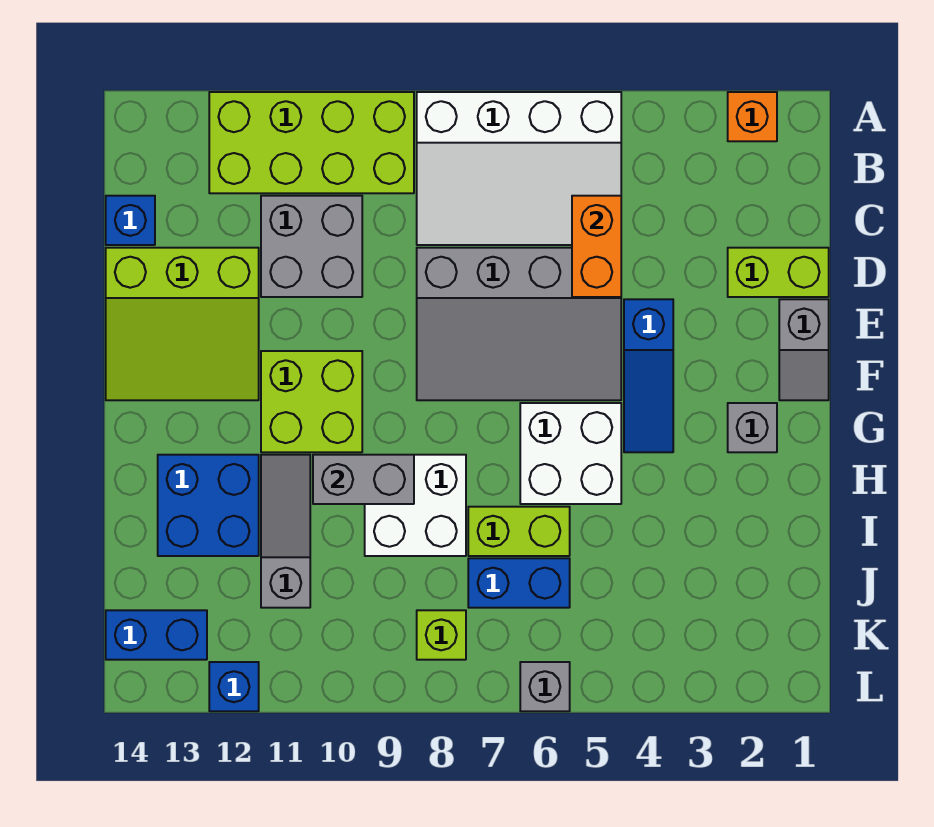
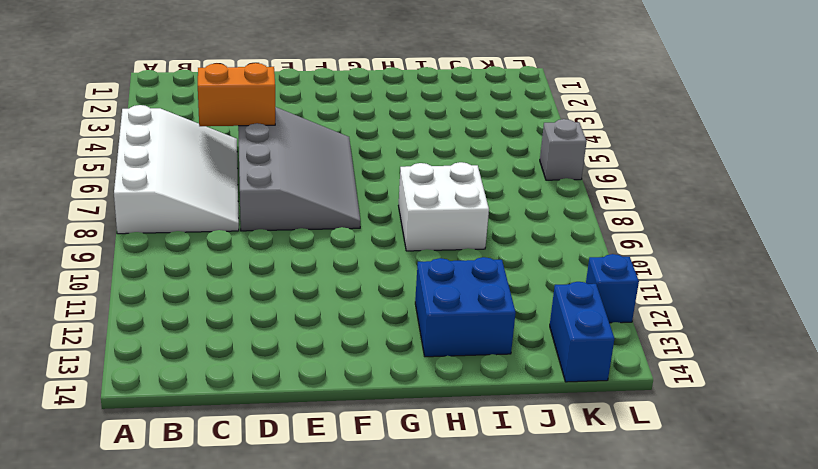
none -> orange brick A2 level 1
none -> lime brick A9:B12 level 1
none -> grey brick C10:D11 level 1

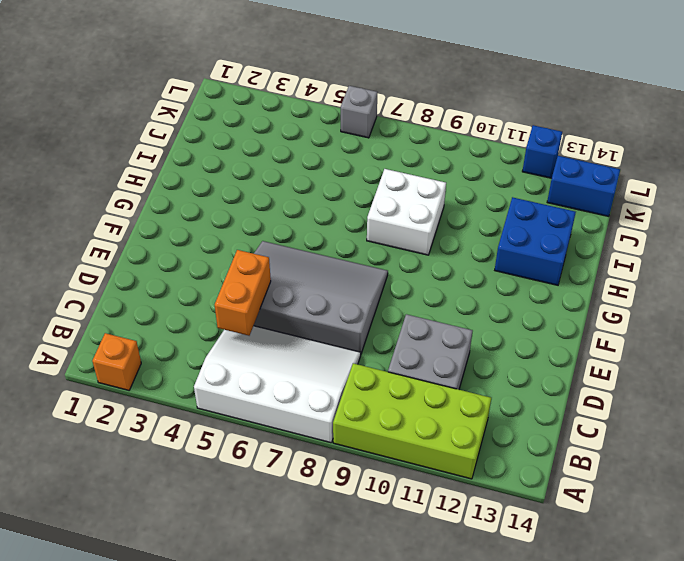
none -> blue brick C14 level 1
none -> lime brick D1:D2 level 1
none -> lime slope D12:F14 level 1 top D

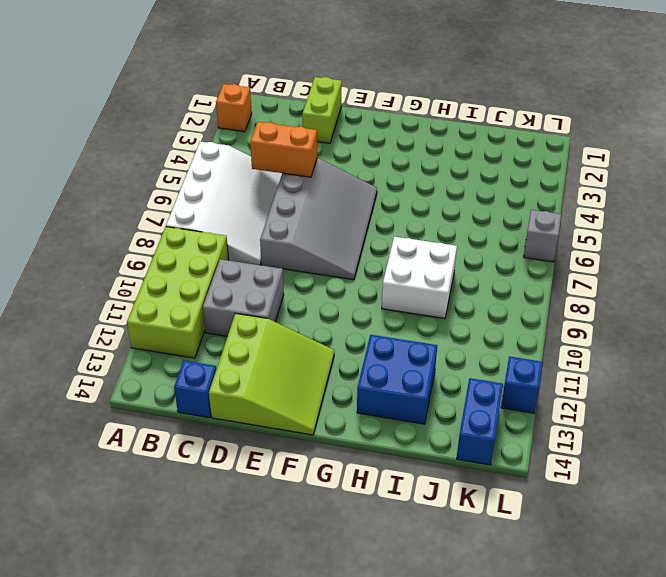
none -> grey slope E1:F1 level 1 top E
none -> blue slope E4:G4 level 1 top E
none -> lime brick F10:G11 level 1

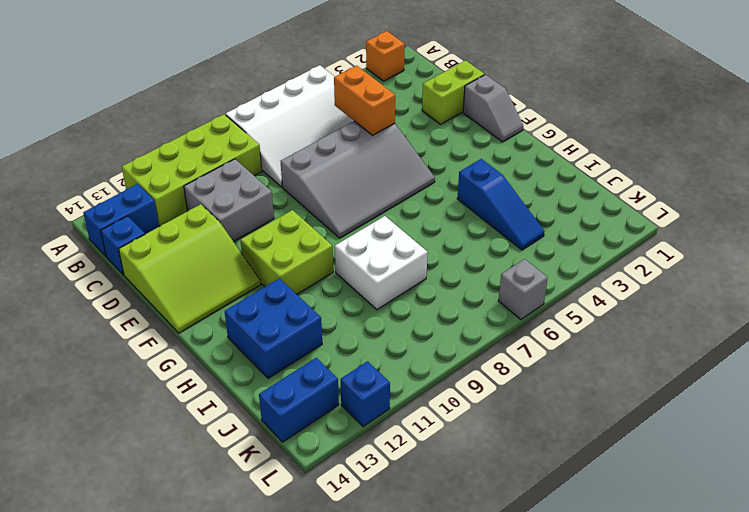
blue brick B13:B14 level 1 -> blue brick J6:J7 level 1
blue slope H4:J4 level 1 top H -> blue slope E4:G4 level 1 top E
none -> grey brick G2 level 1
none -> white brick G5:H6 level 1
none -> grey slope H11:J11 level 1 top J

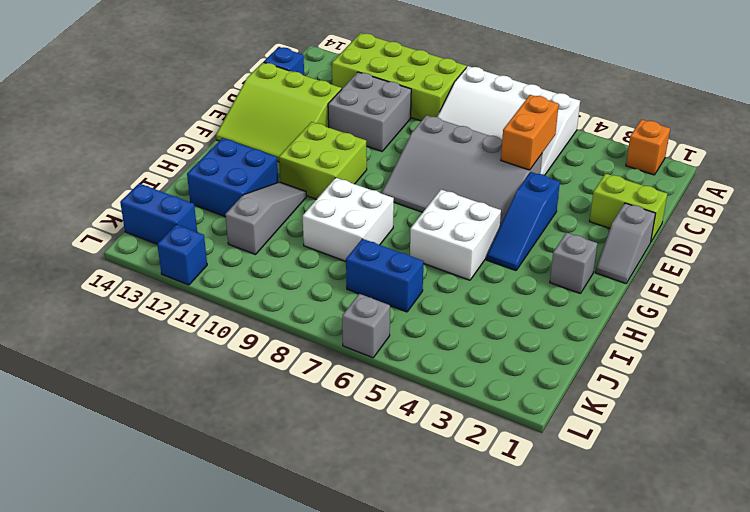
none -> lime brick I6:I7 level 1
none -> lime brick K8 level 1
none -> grey brick H9:H10 level 2

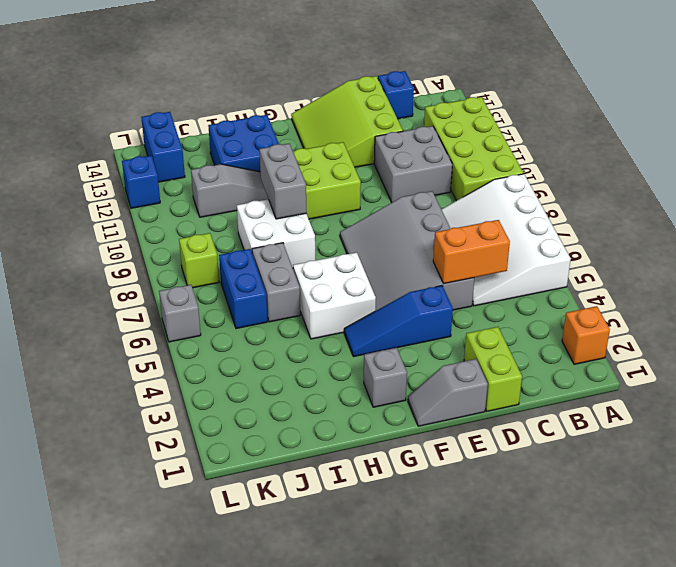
grey brick I6:I7 level 1 -> lime brick I6:I7 level 1

